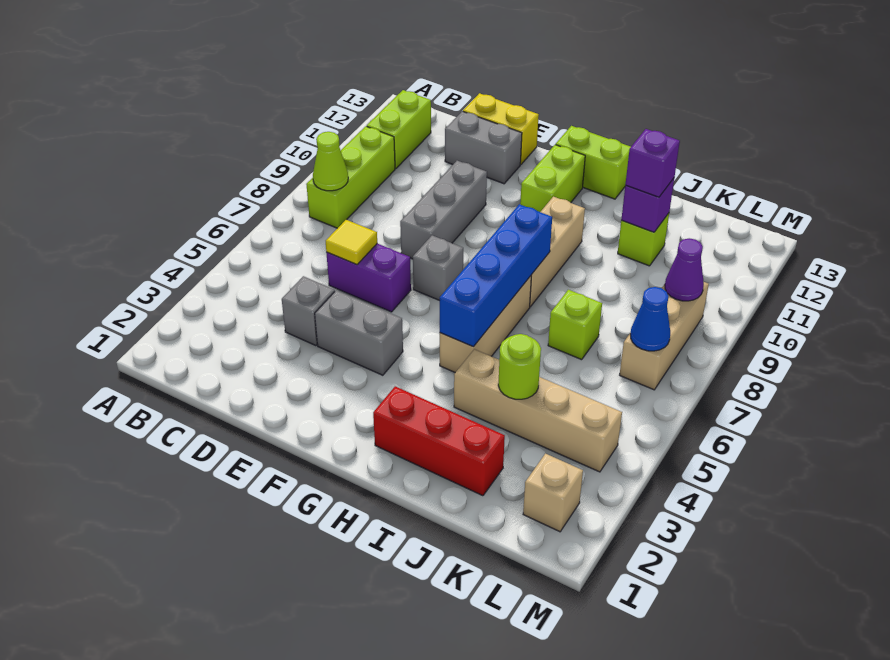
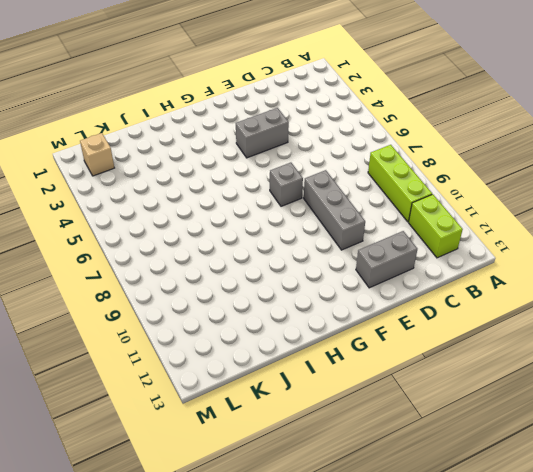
none -> grey brick D4 level 1
none -> purple brick D6:E6 level 1
none -> yellow brick D13:E13 level 1

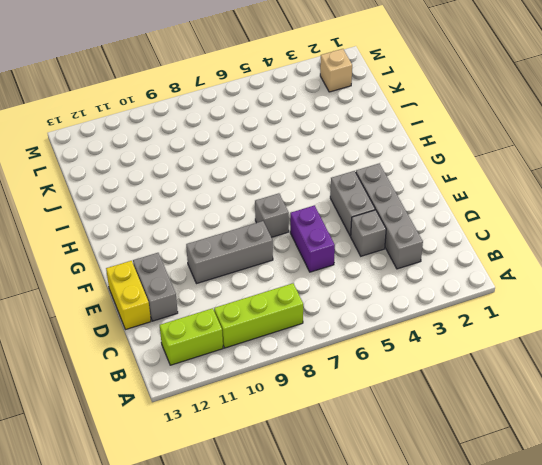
grey brick C3:F3 level 1 -> none
none -> lime brick G11:G12 level 1
none -> lime brick G13:H13 level 1
none -> red brick H2:J2 level 1

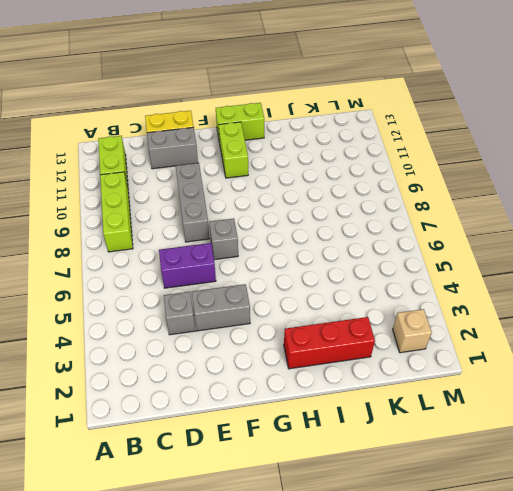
none -> tan brick H5:H7 level 1
none -> tan brick H8:H10 level 1
none -> tan brick I4:L4 level 1

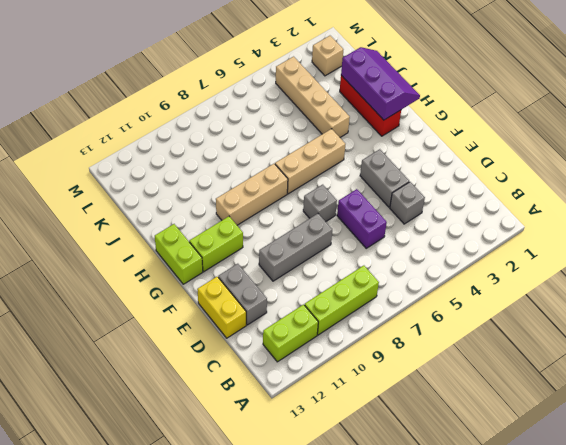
purple slope H1:J2 level 2 top 2 -> none
none -> lime brick J7 level 1
none -> lime brick J11 level 1
none -> tan brick L7:L9 level 1

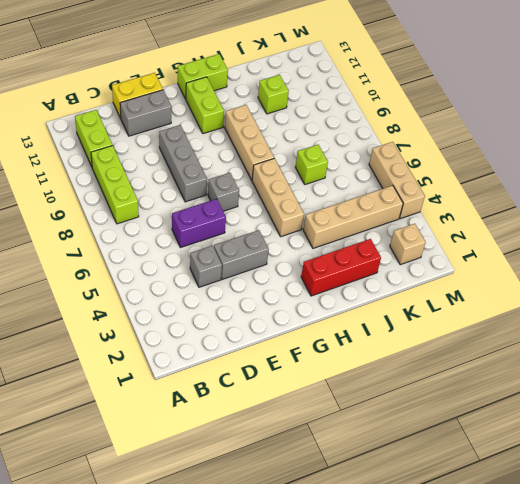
tan brick M4:M6 level 1 -> tan brick L7:L9 level 1
none -> lime cone B8 level 2
none -> yellow tile D6 level 2
none -> blue brick H5:H8 level 2

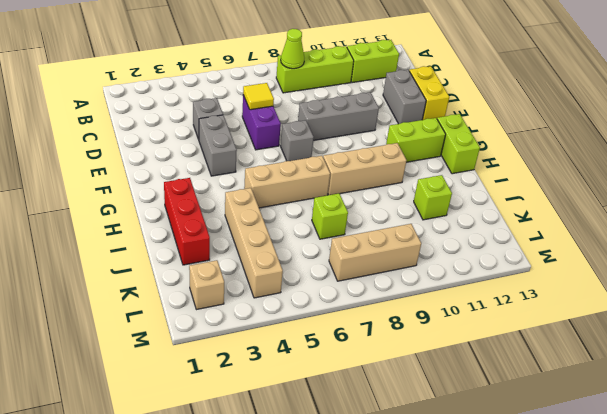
none -> blue brick H5:H8 level 2
none -> lime round brick J4 level 2
none -> purple brick J11 level 2

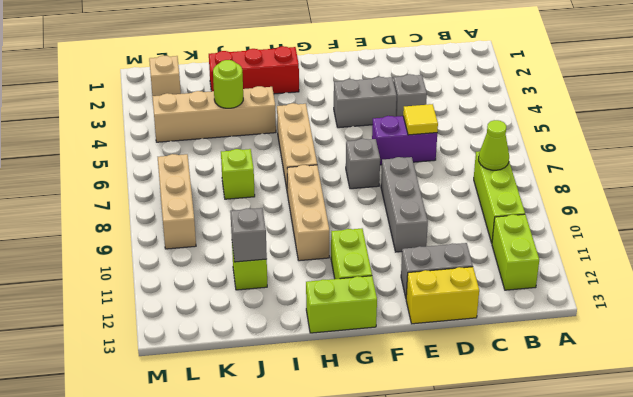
grey brick J11 level 2 -> purple brick J11 level 2
none -> blue brick H5:H8 level 2
none -> blue cone L7 level 2
none -> purple cone L9 level 2

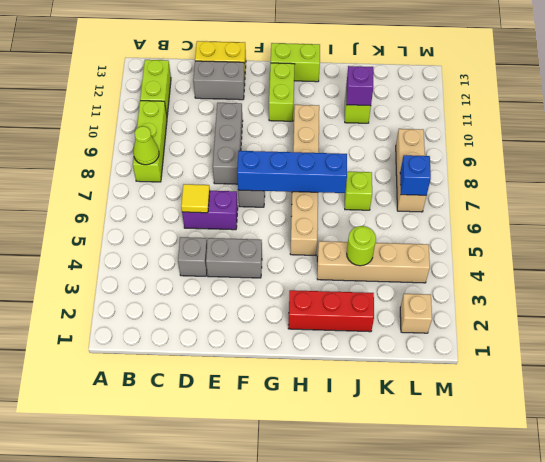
blue brick F7:I7 level 2 -> blue brick H5:H8 level 2
blue brick L7 level 2 -> blue cone L7 level 2
none -> purple cone L9 level 2
none -> purple brick J11 level 3

